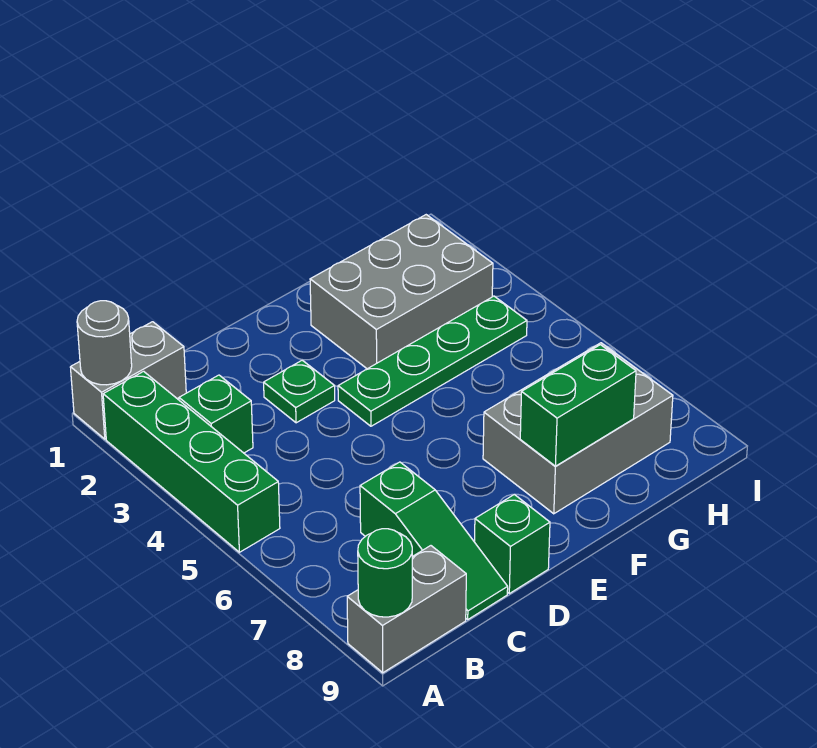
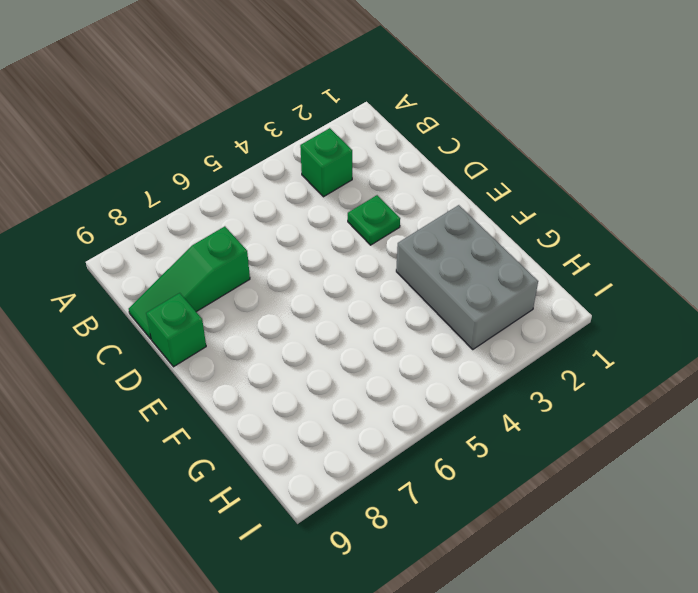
none -> grey brick A1:B1 level 1
none -> green brick A2:A5 level 1
none -> grey brick A9:B9 level 1

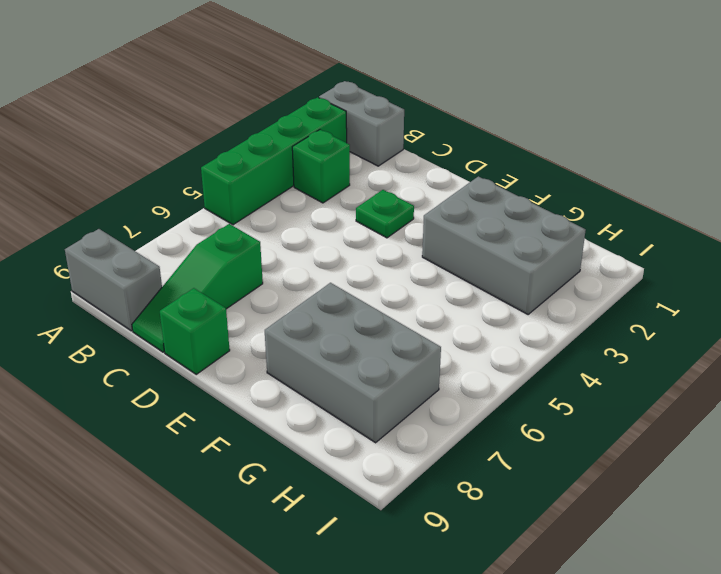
none -> green plate E4:H4 level 1
none -> grey round brick A1 level 2
none -> green round brick A9 level 2

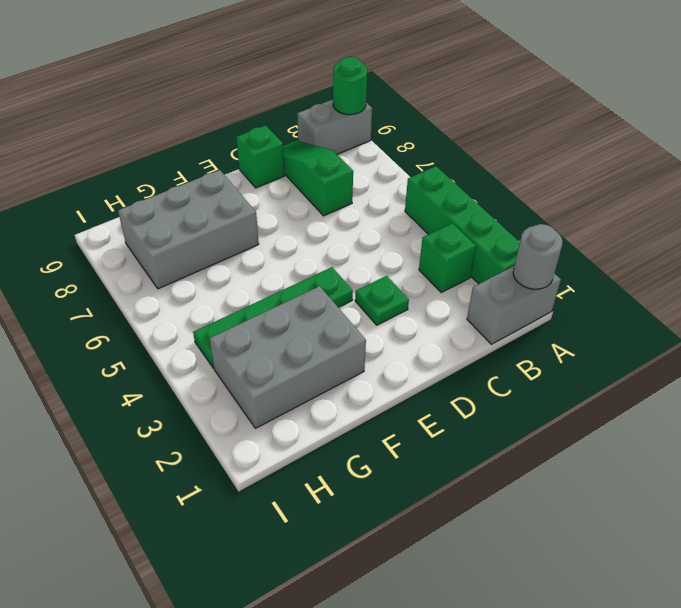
none -> green brick F8:G8 level 2

